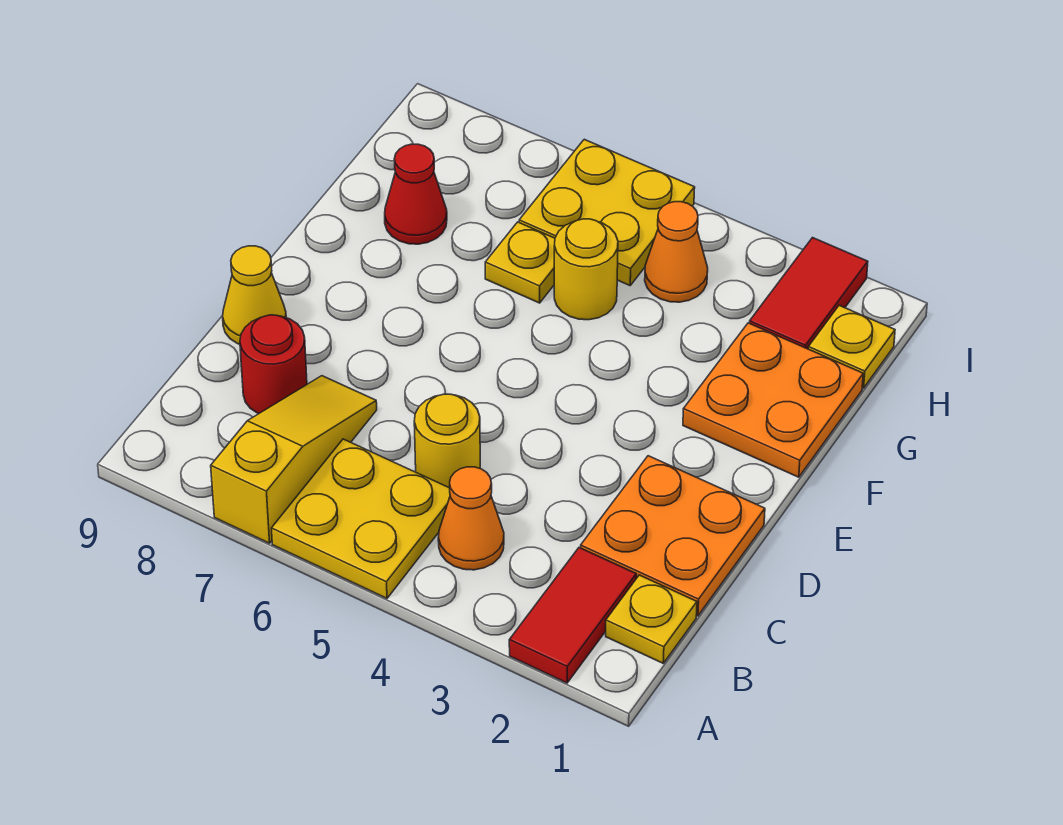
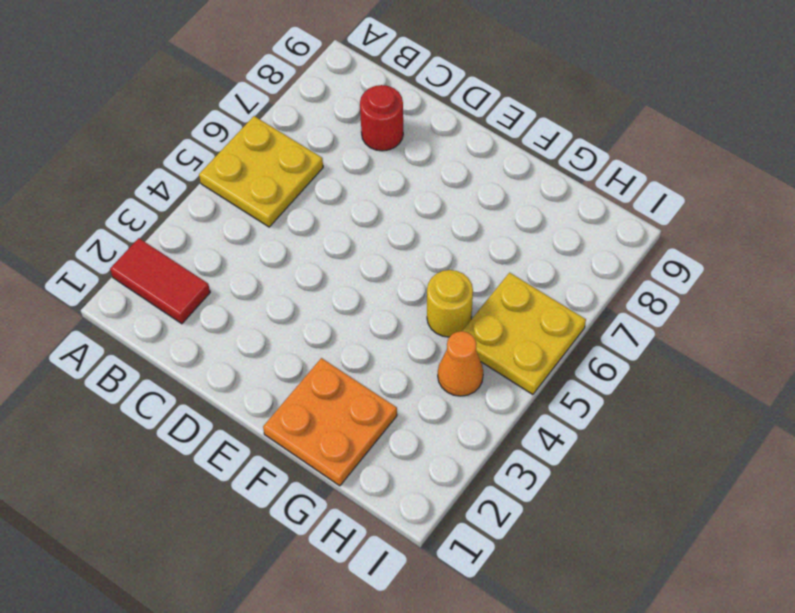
none -> yellow slope A7:C7 level 1 top A
none -> yellow plate B1 level 1
none -> orange cone B4 level 1

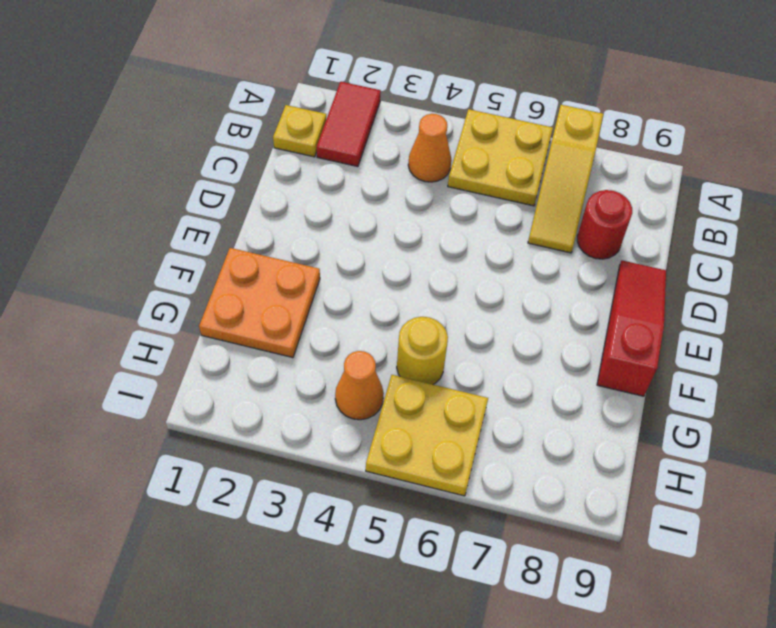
red slope D9:F9 level 1 top F -> yellow cone D9 level 1
none -> orange plate C1:D2 level 1
none -> yellow round brick C5 level 1
none -> yellow plate G6 level 1

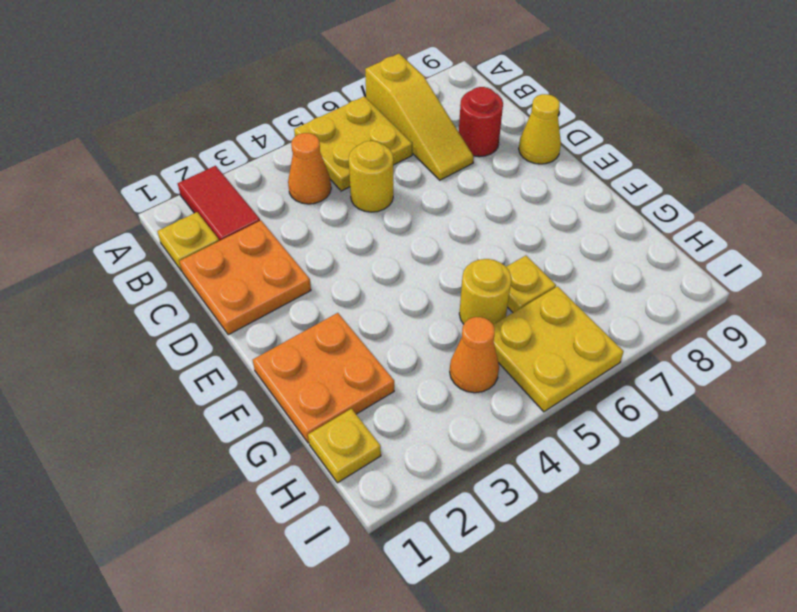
none -> red cone G8 level 1
none -> red tile H2:I2 level 1

